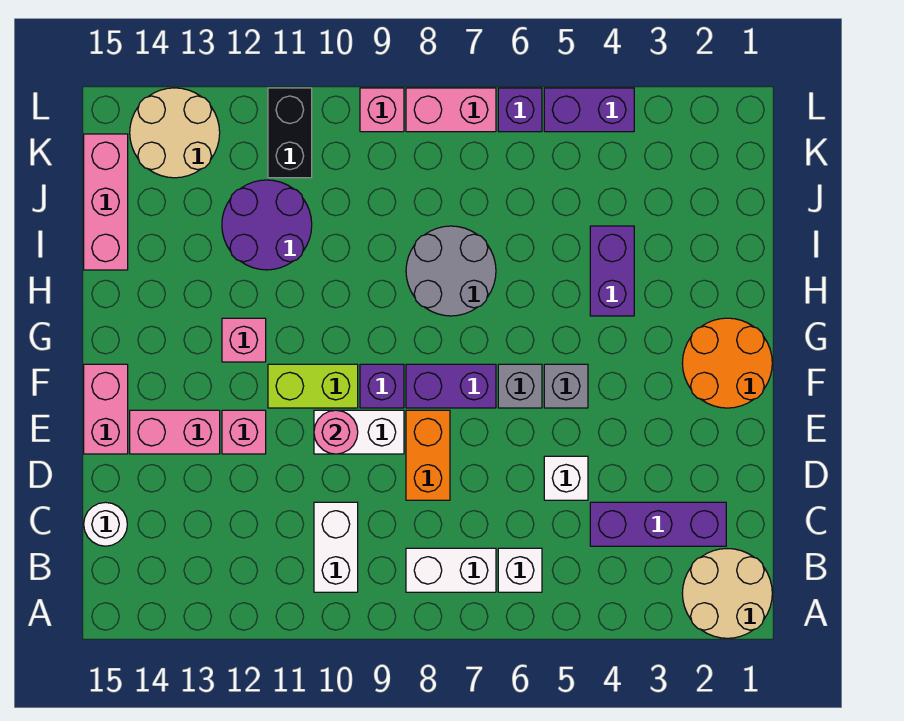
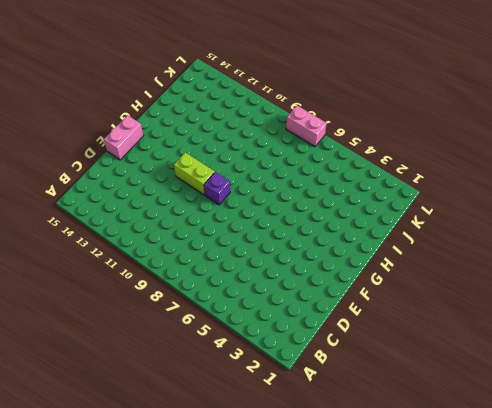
none -> tan round brick A1:B2 level 1
none -> white brick B6 level 1
none -> white brick B7:B8 level 1
none -> white brick B10:C10 level 1

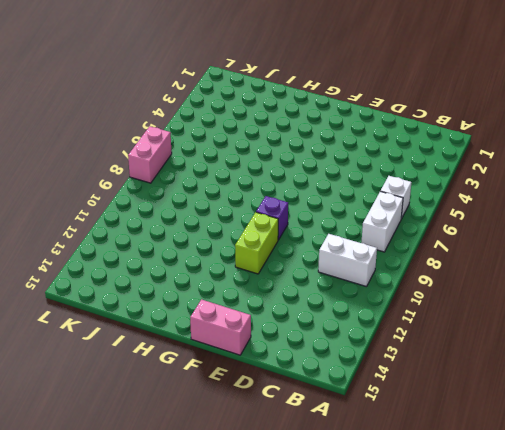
none -> tan round brick A1:B2 level 1
none -> purple brick C2:C4 level 1
none -> white round brick C15 level 1
none -> white brick D5 level 1

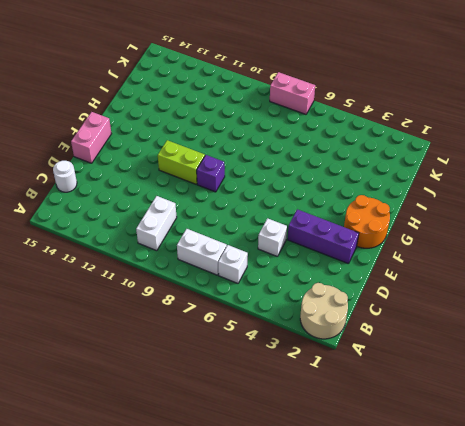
purple brick E2:E4 level 1 -> purple brick C2:C4 level 1
none -> orange brick D8:E8 level 1
none -> white brick E9:E10 level 1
none -> pink brick E12 level 1
none -> pink brick E13:E14 level 1

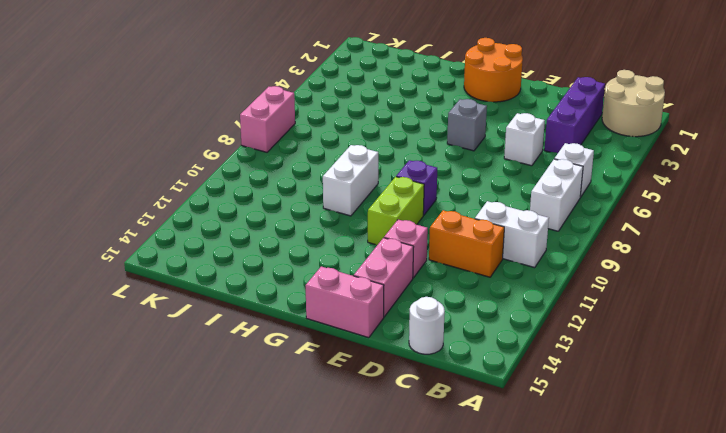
orange brick C11:D11 level 1 -> orange brick D8:E8 level 1
white brick H9:H10 level 1 -> white brick E9:E10 level 1
none -> grey brick F6 level 1
none -> purple brick F7:F8 level 1
none -> pink brick G12 level 1
none -> purple brick H4:I4 level 1

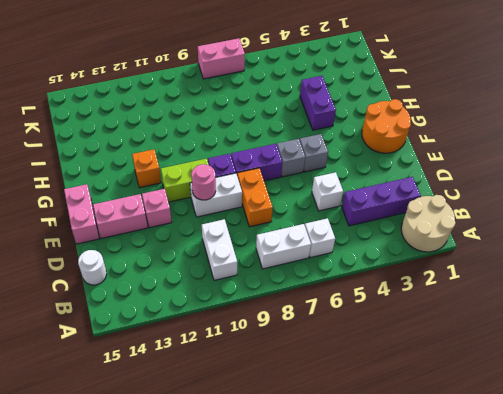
orange brick G12 level 1 -> pink brick G12 level 1
none -> grey round brick H7:I8 level 1
none -> purple round brick I11:J12 level 1
none -> pink brick I15:K15 level 1
none -> black brick K11:L11 level 1

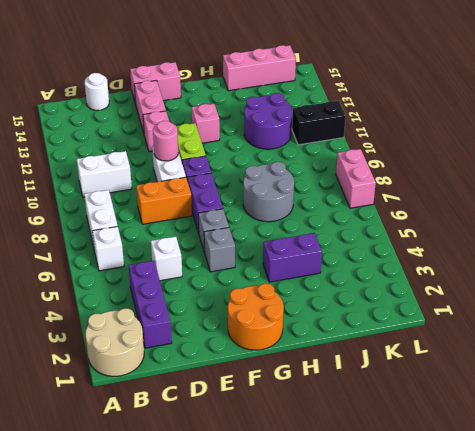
none -> tan round brick K13:L14 level 1
none -> purple brick L4:L5 level 1
none -> purple brick L6 level 1
none -> pink brick L9 level 1

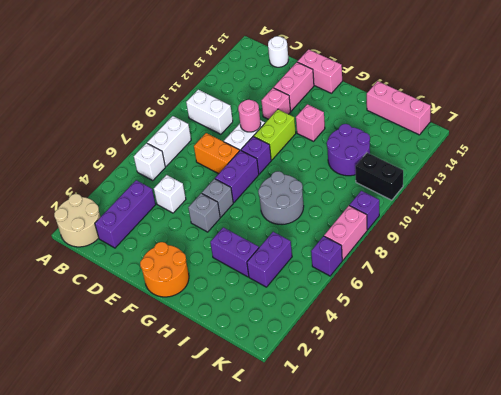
purple brick J4:J5 level 1 -> purple brick L4:L5 level 1
purple brick L9 level 1 -> pink brick L9 level 1
none -> tan round brick K13:L14 level 1

